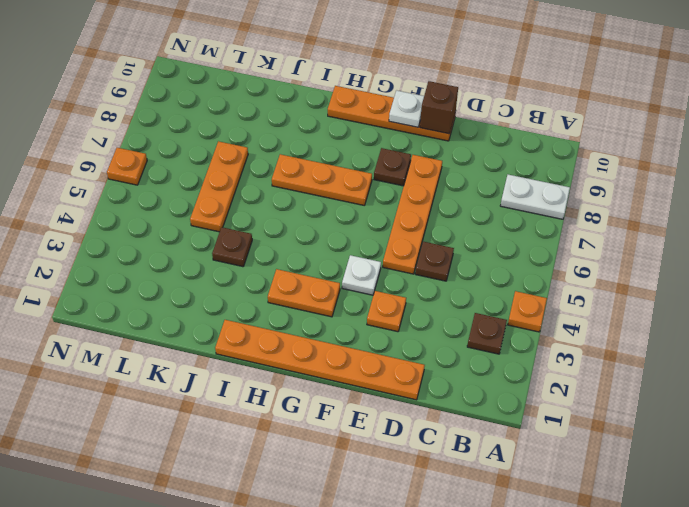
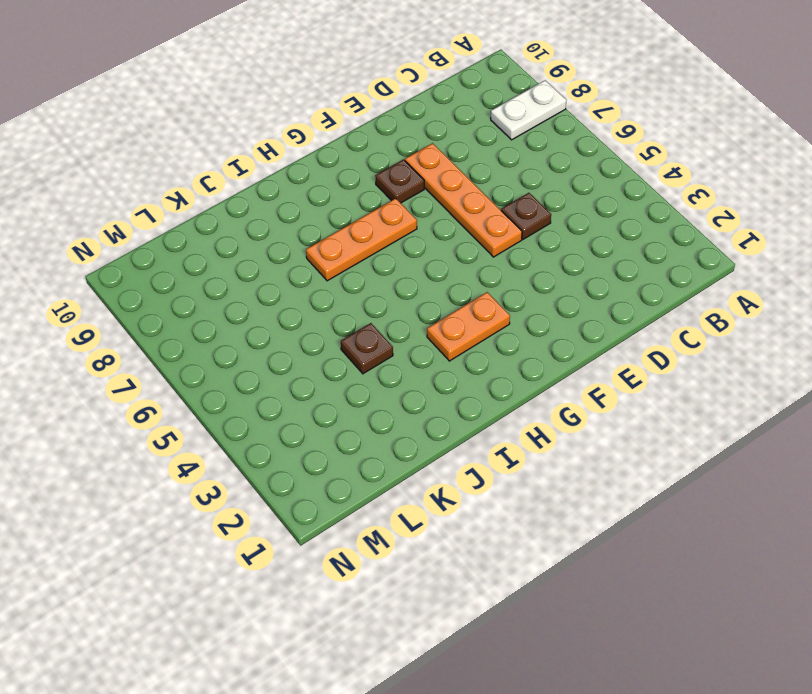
none -> orange plate A4 level 1
none -> brown plate B3 level 1
none -> orange plate D1:I1 level 1

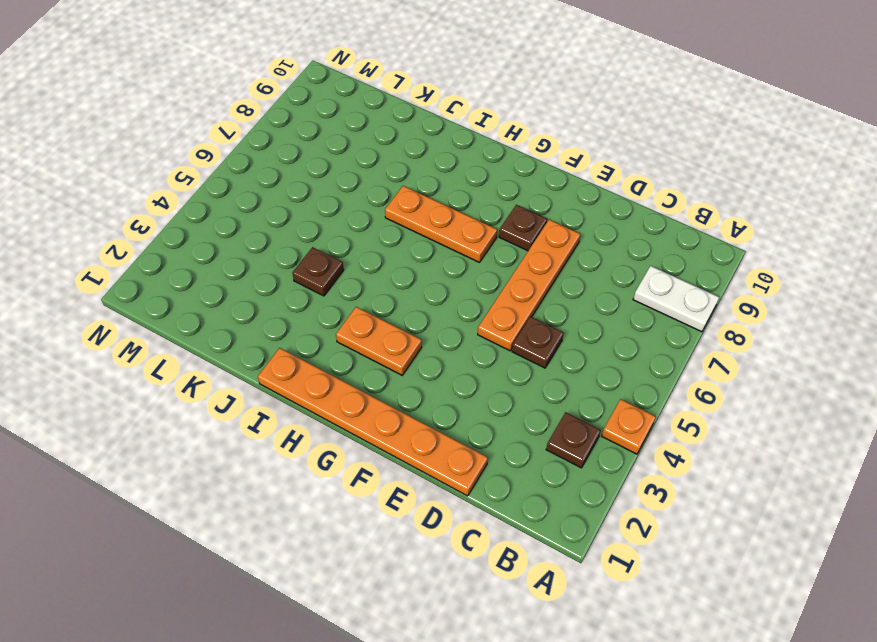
none -> orange plate E3 level 1
none -> orange plate E10:H10 level 1
none -> white plate F4 level 1

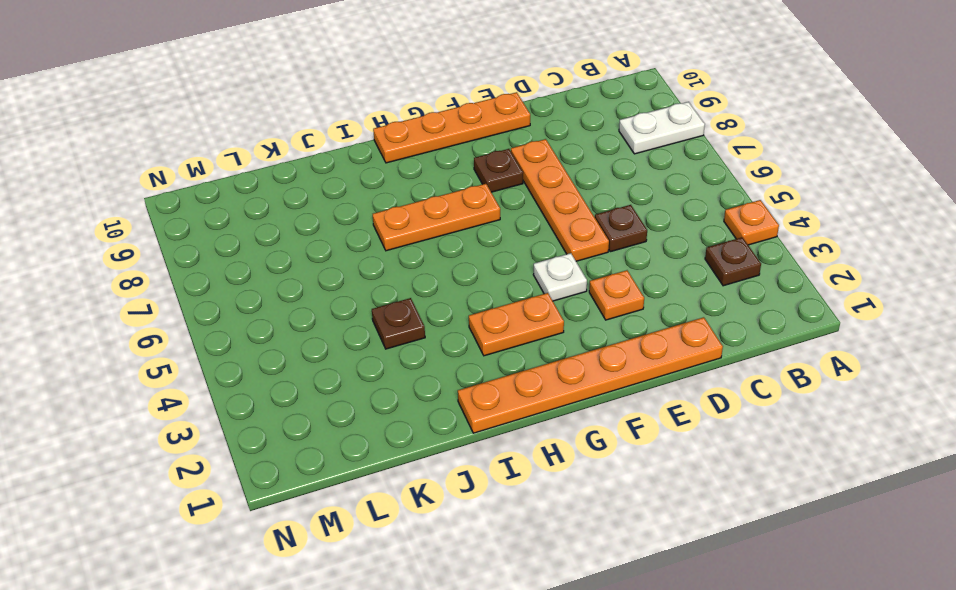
none -> orange plate K5:K7 level 1
none -> orange plate N6 level 1
none -> brown brick E10 level 2

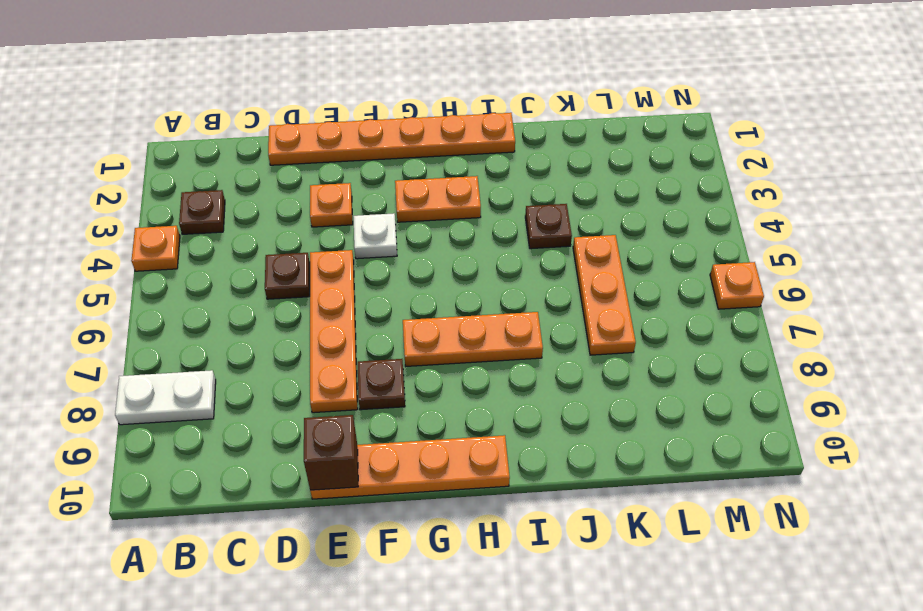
none -> white plate F10 level 2

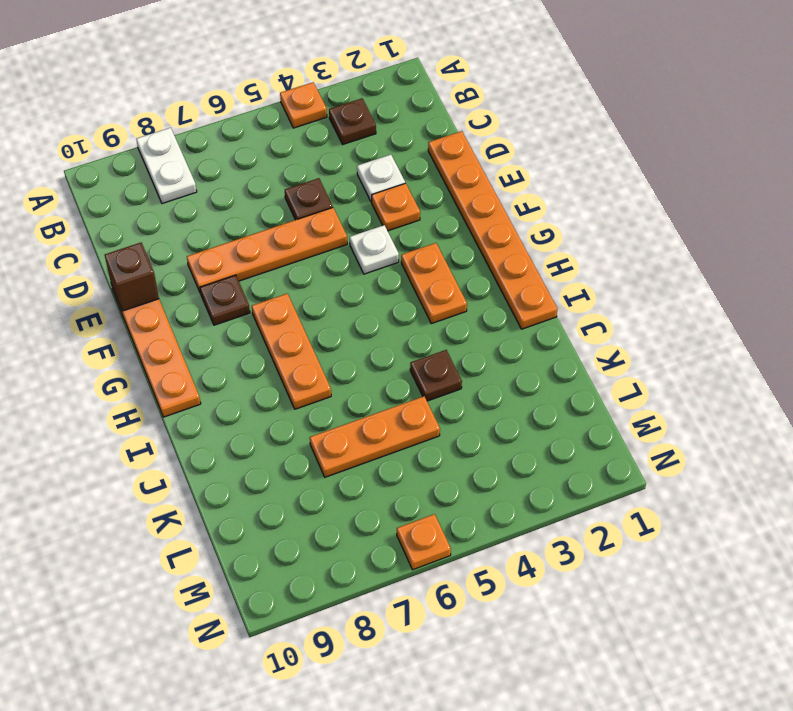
white plate D3 level 1 -> white plate F10 level 2

